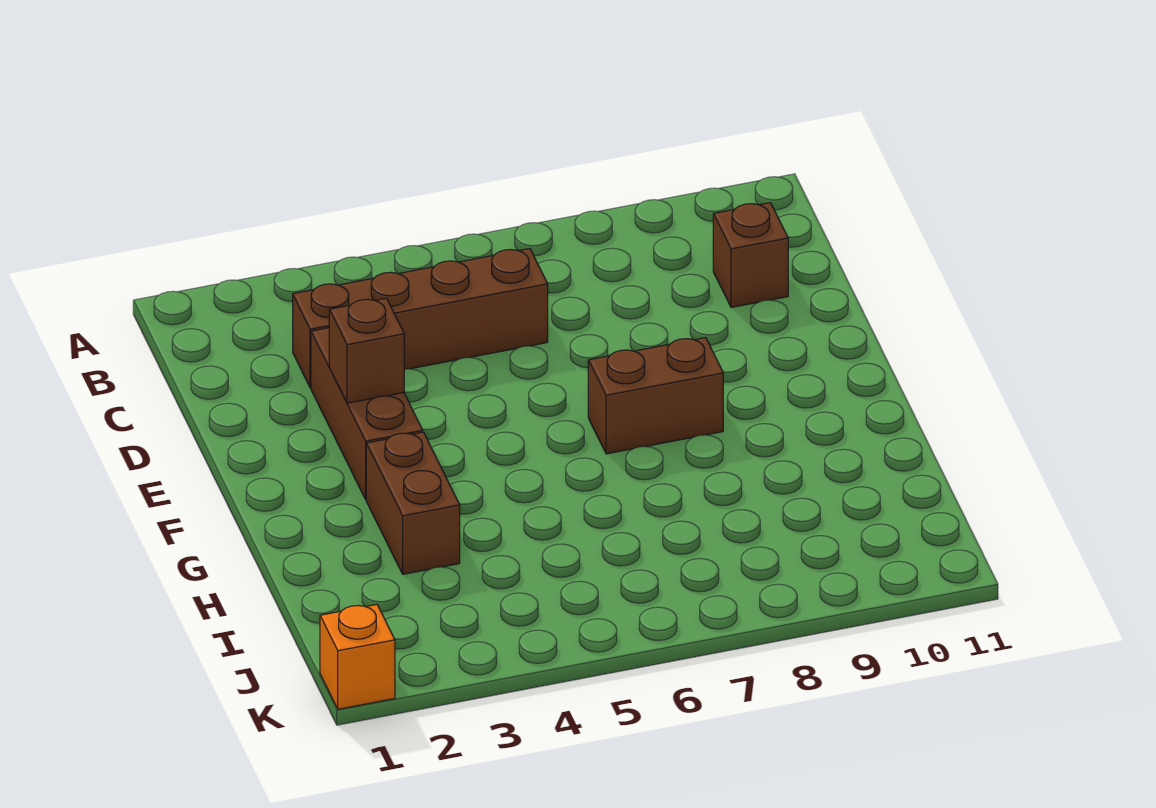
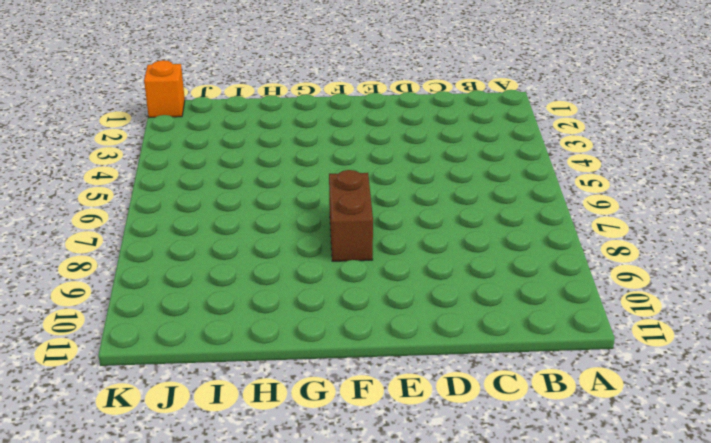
none -> brown brick C3:C6 level 1
none -> brown brick C10 level 1

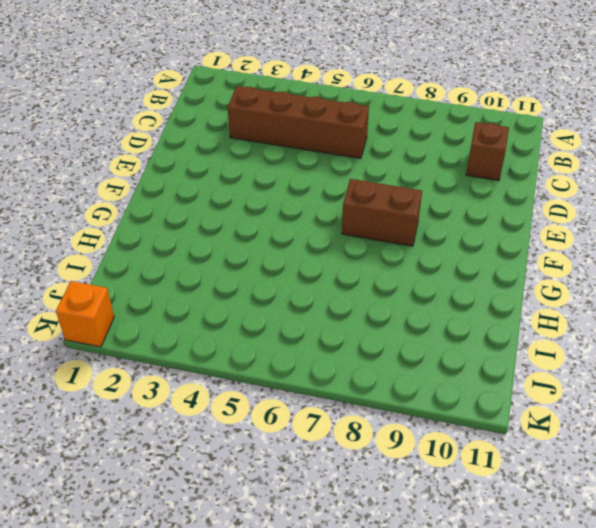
none -> brown brick D3:F3 level 1
none -> brown brick G3:H3 level 1

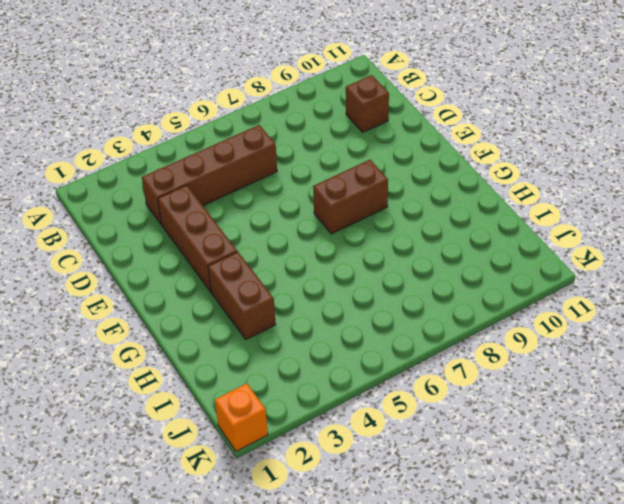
none -> brown brick E3 level 2

